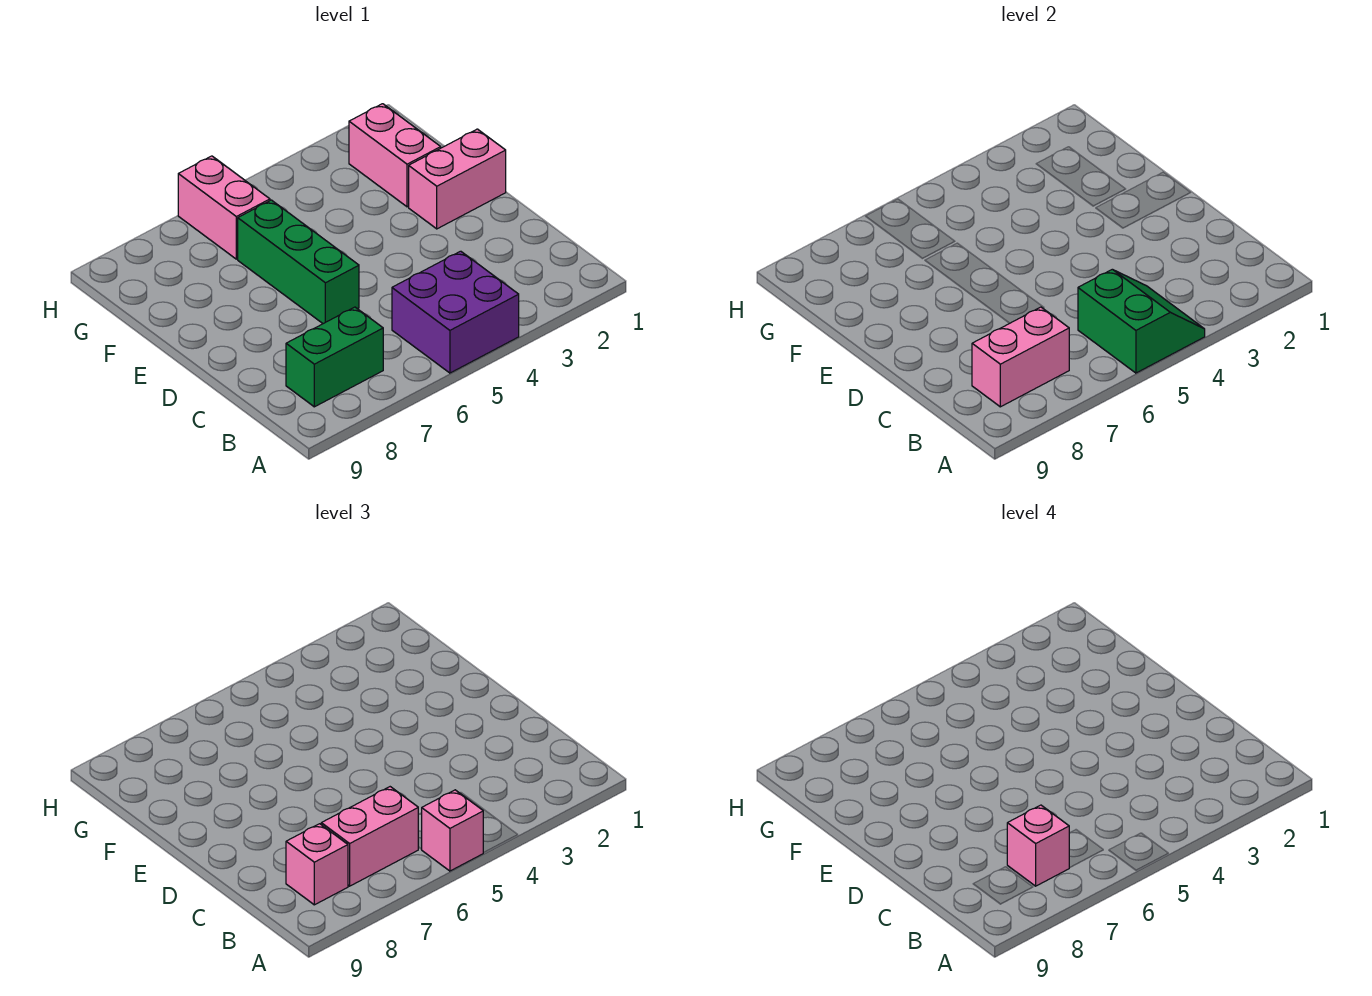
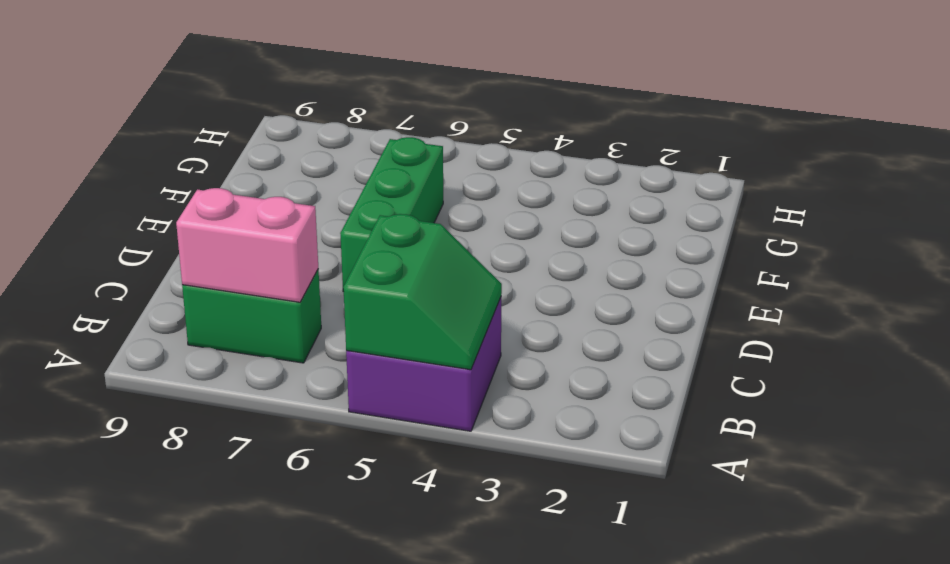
none -> pink brick E1:E2 level 1
none -> pink brick F2:G2 level 1
none -> pink brick G6:H6 level 1

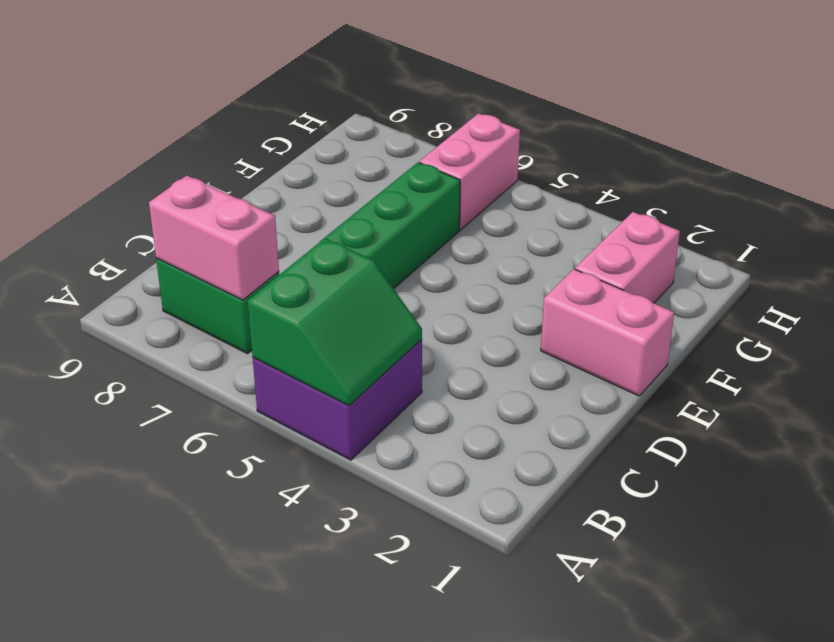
none -> pink brick A5 level 3
none -> pink brick B6:B7 level 3
none -> pink brick B8 level 3

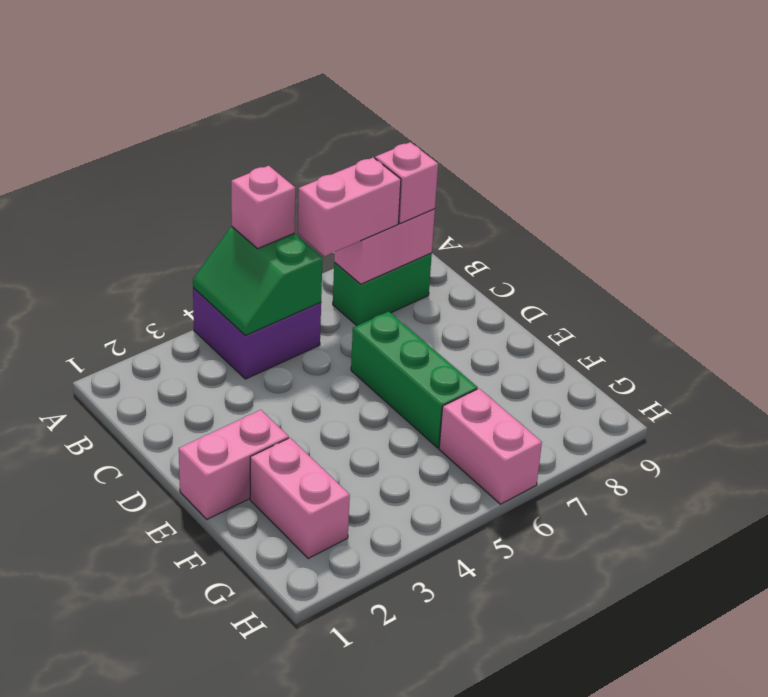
none -> pink brick B7 level 4

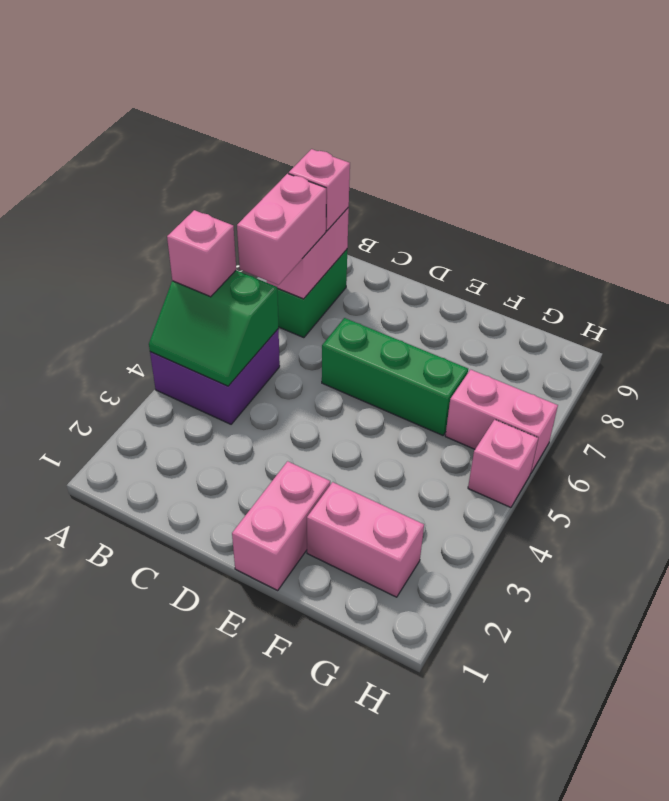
pink brick H5 level 1 -> pink brick B7 level 4

